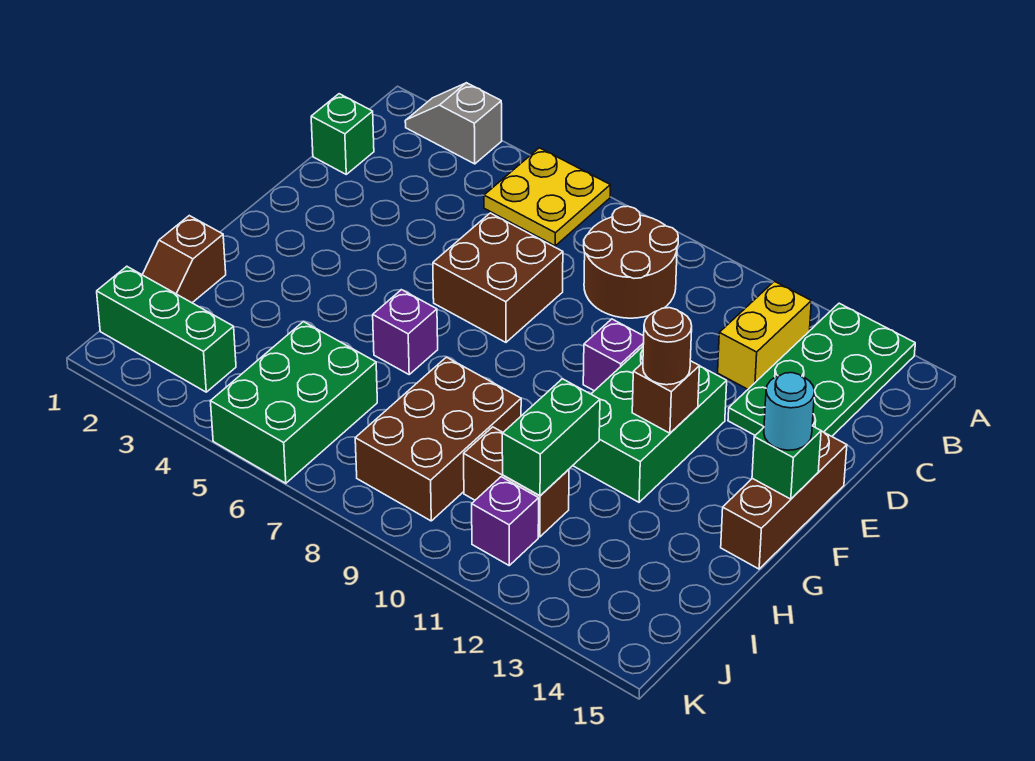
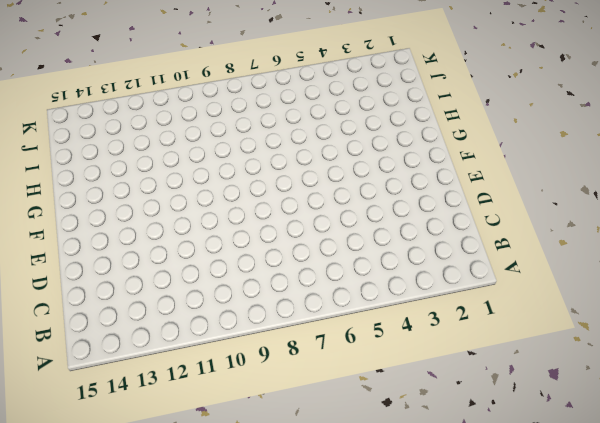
none -> grey slope A2:A3 level 1 top 3
none -> yellow plate A5:B6 level 1
none -> green plate A13:D14 level 1

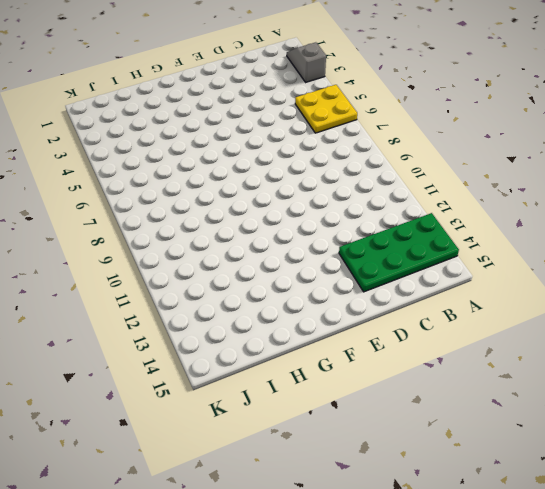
none -> brown round brick B8:C9 level 1
none -> yellow brick B12:C12 level 1
none -> green brick C1 level 1

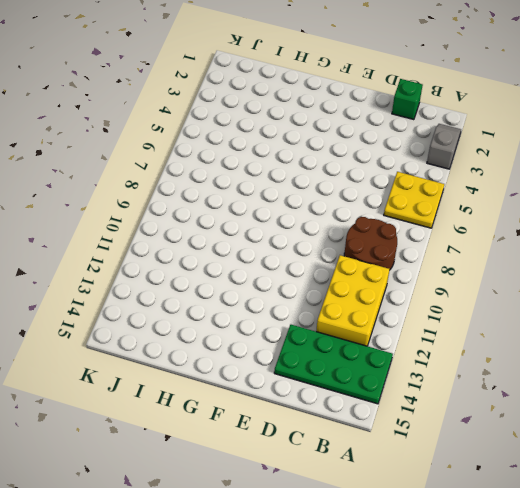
yellow brick B10:C12 level 1 -> yellow brick B12:C12 level 1
none -> brown brick D6:E7 level 1
none -> purple brick E10 level 1
none -> green brick E11:G12 level 1

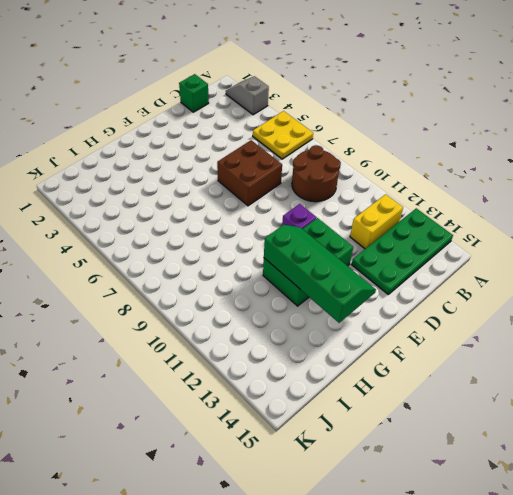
green slope F11:G14 level 2 top G -> brown brick F12 level 2
none -> brown brick E15:G15 level 1
none -> purple brick G6 level 1
none -> brown slope H1:I1 level 1 top H

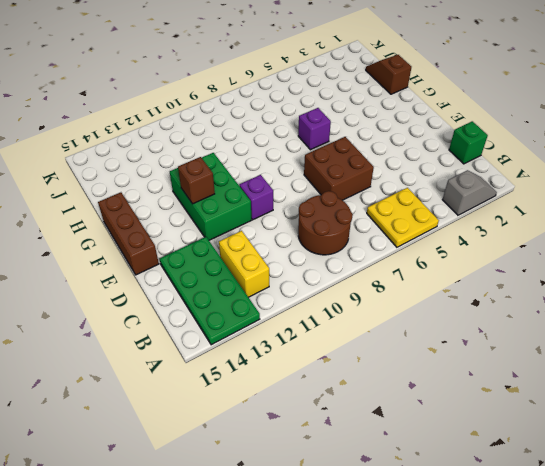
none -> brown brick H8:J9 level 1
none -> green brick I5:K6 level 1
none -> brown brick I10:I11 level 1

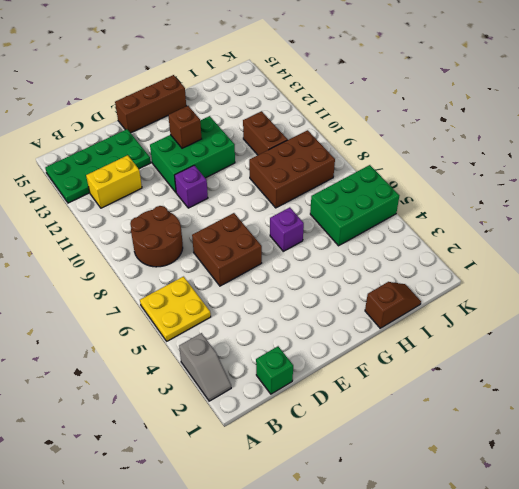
none -> green brick J1:J3 level 1
none -> purple brick J11 level 1
none -> green brick F15 level 2

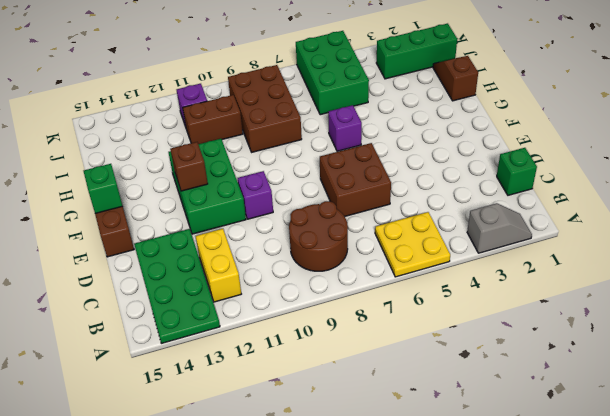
none -> green brick H11:I11 level 2
none -> brown round brick F12 level 3
none -> cyan round brick F15 level 3

